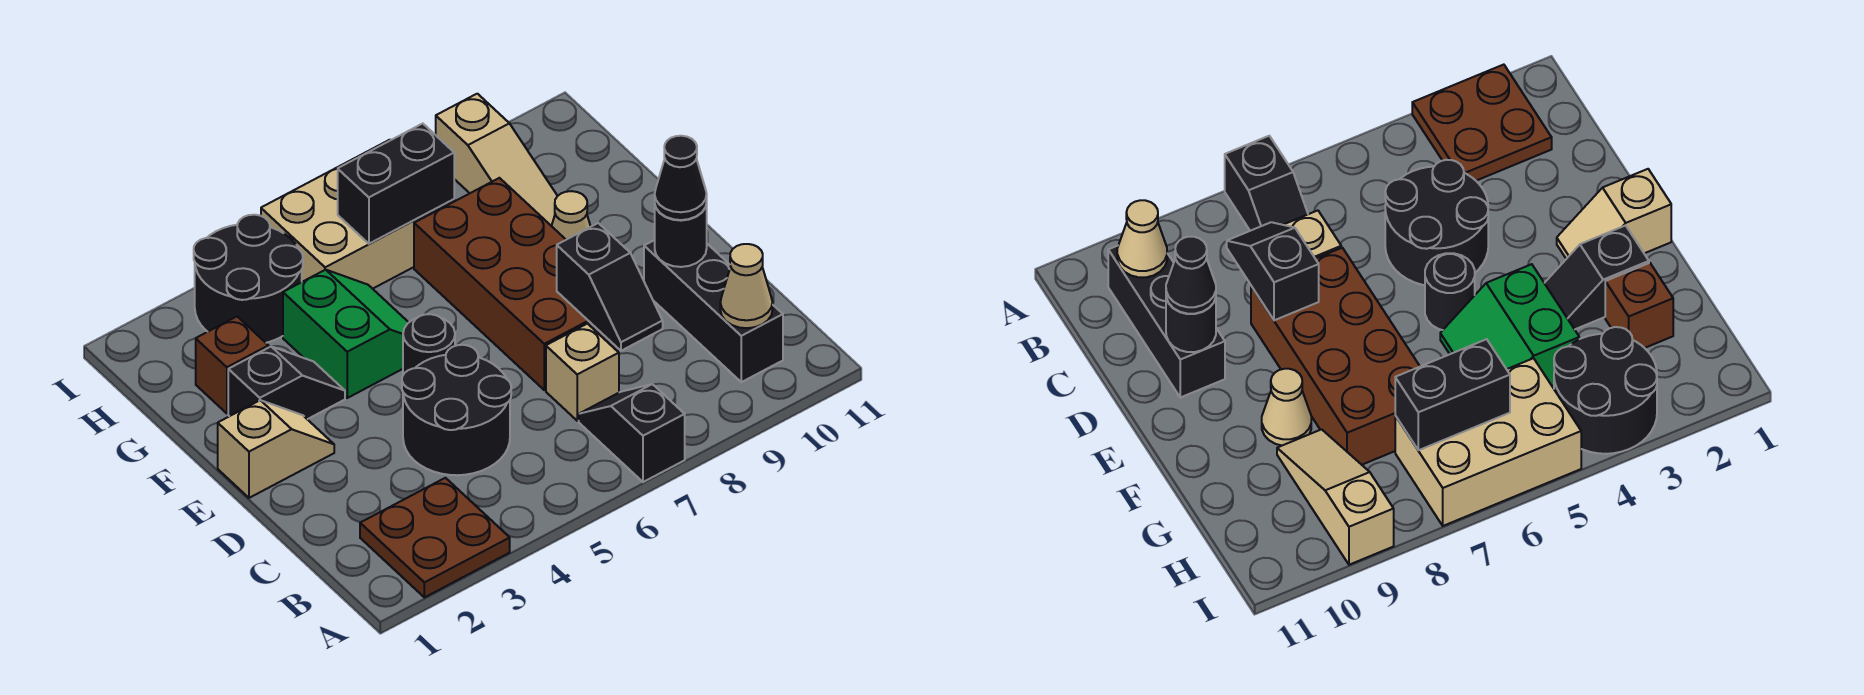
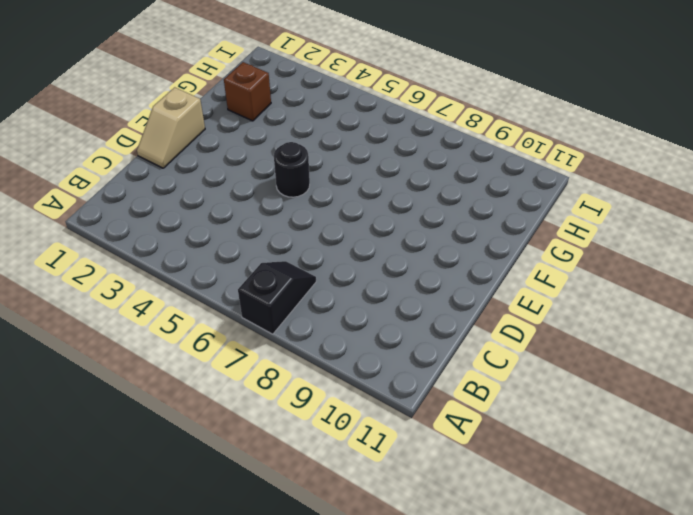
tan slope D1:E1 level 1 top E -> tan slope E1:E2 level 1 top 1
none -> brown plate A2:B3 level 1
none -> black brick B10:D10 level 1
none -> black round brick C4:D5 level 1

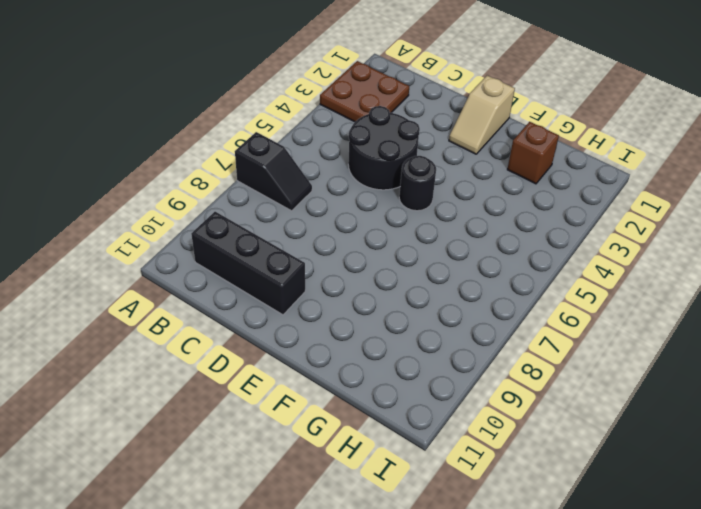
none -> tan brick C7 level 1
none -> brown brick D7:G8 level 1
none -> black slope F2:F3 level 1 top 2

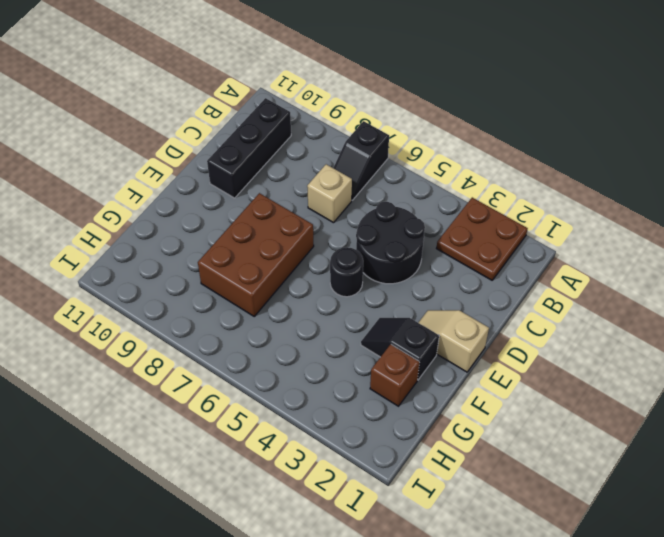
brown brick E7:G8 level 1 -> brown brick D7:G8 level 1
none -> green slope F4:G5 level 1 top 4
none -> tan cone F9 level 1
none -> tan slope G9:I9 level 1 top I

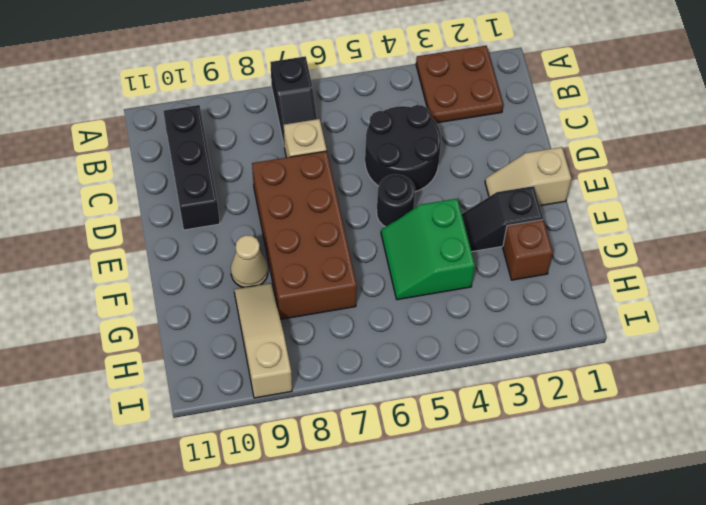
none -> black round brick H3:I4 level 1
none -> tan brick H5:I7 level 1
none -> tan cone B10 level 2

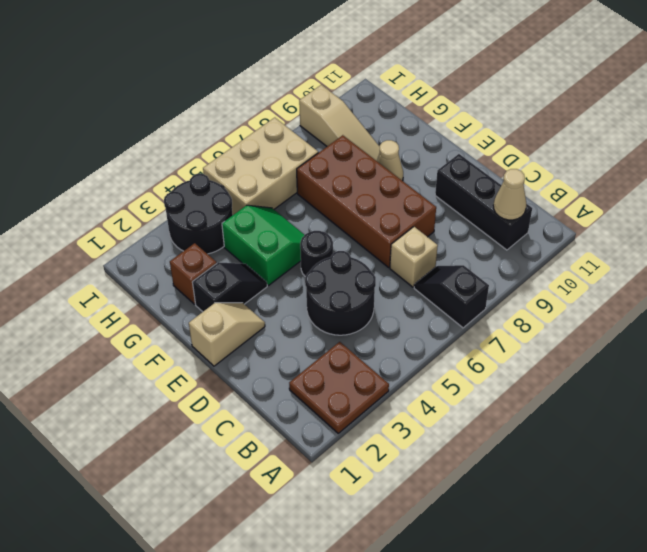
none -> black slope C8:D8 level 2 top D
none -> black round brick D10 level 2
none -> black brick H6:H7 level 2

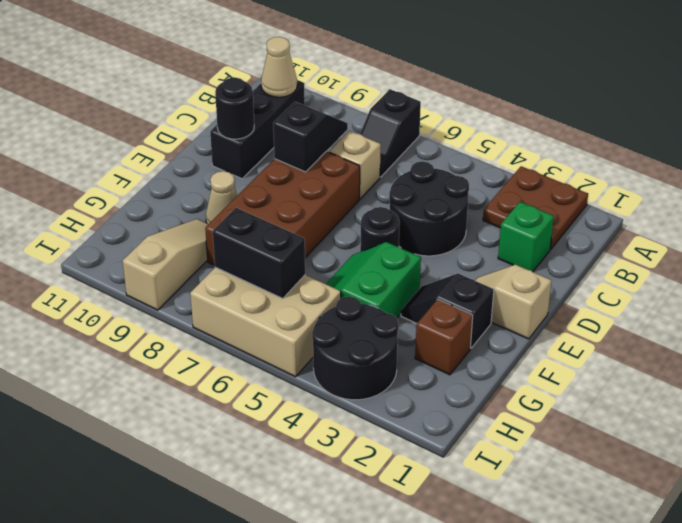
green brick C2 level 1 -> none
none -> black cone D10 level 3

